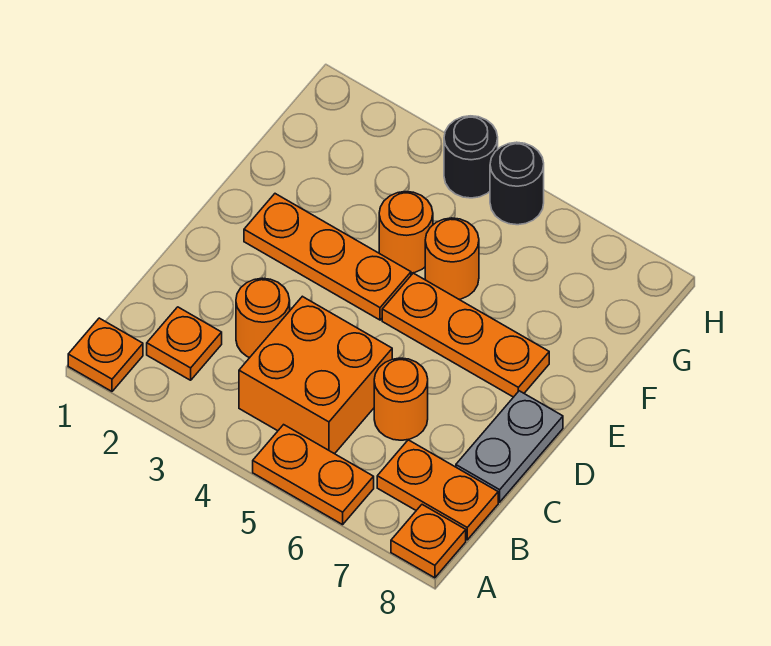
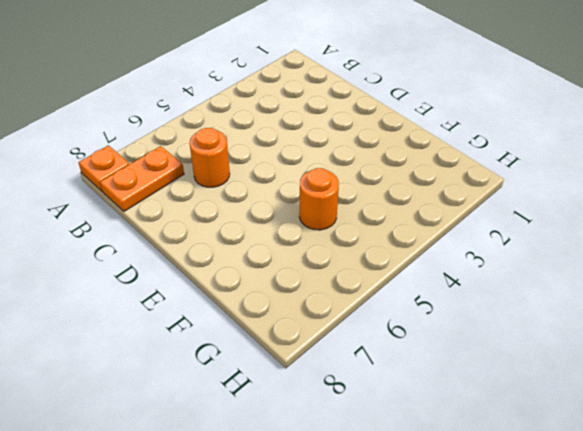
none -> orange plate A1 level 1
none -> orange plate A5:A6 level 1
none -> orange plate B2 level 1

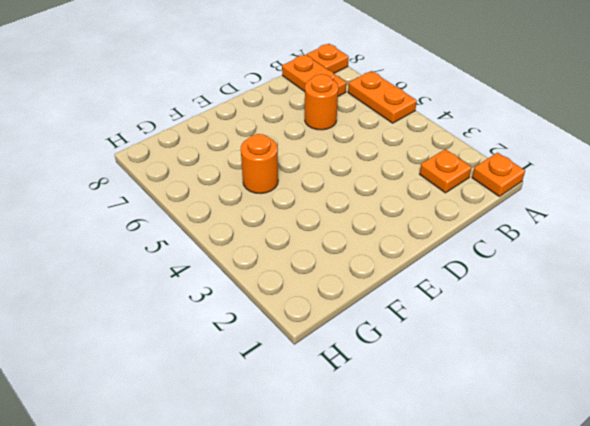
none -> orange brick B4:C5 level 1
none -> orange round brick C3 level 1
none -> grey plate C8:D8 level 1

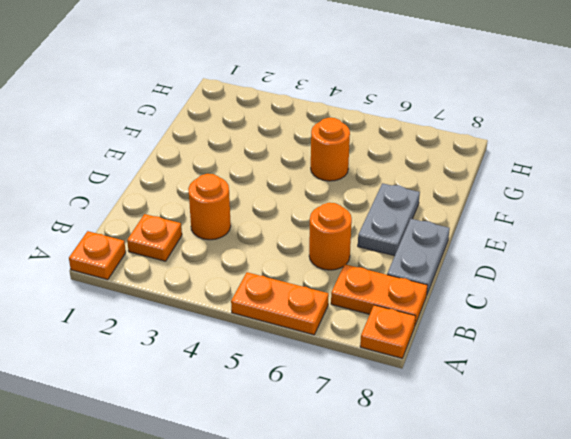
grey plate D7:E7 level 1 -> orange plate E5:E7 level 1
none -> orange brick B4:C5 level 1
none -> orange plate E2:E4 level 1
none -> orange round brick F4 level 1

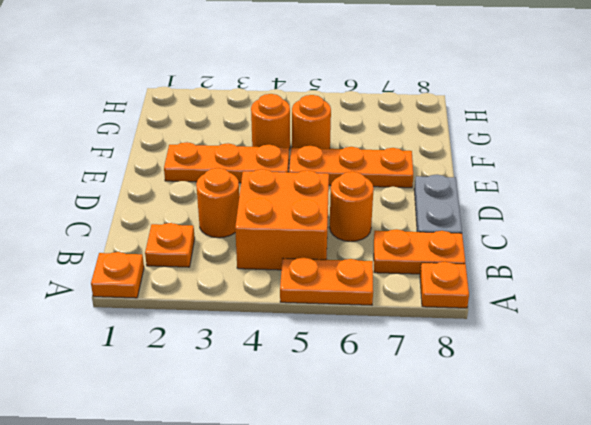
none -> black round brick H4 level 1
none -> black round brick H5 level 1

